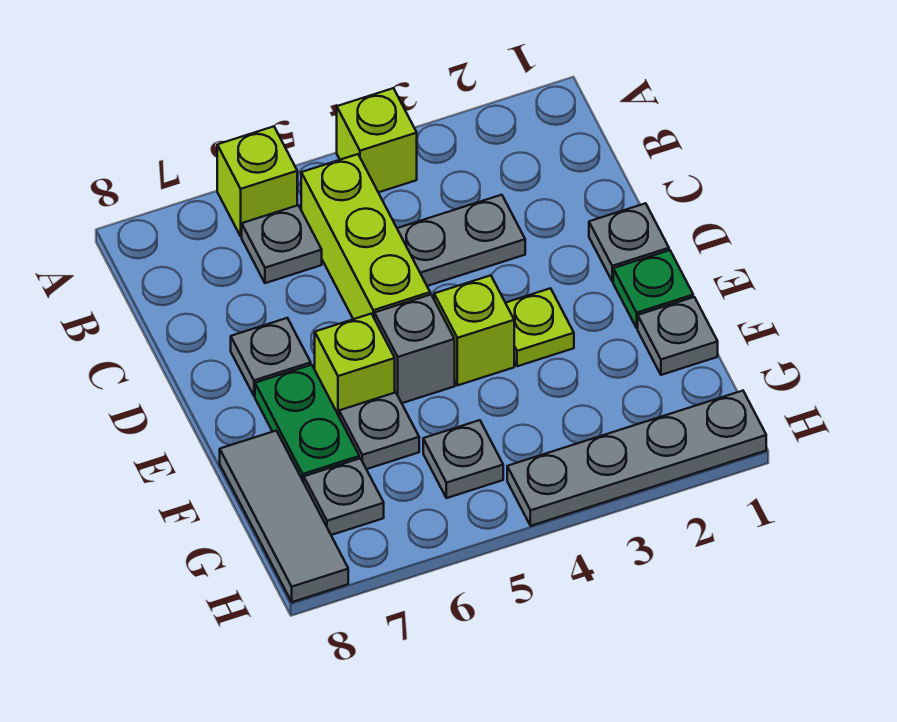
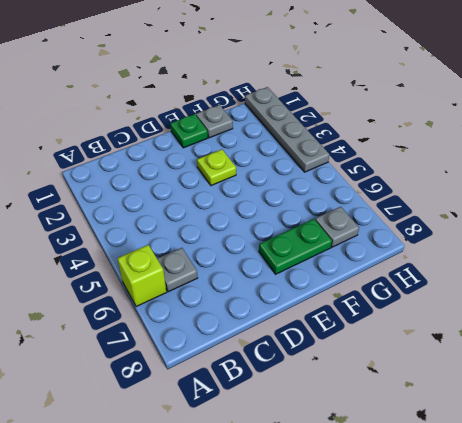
none -> lime brick A4 level 1
none -> lime brick B5:D5 level 1
none -> grey plate C3:C4 level 1

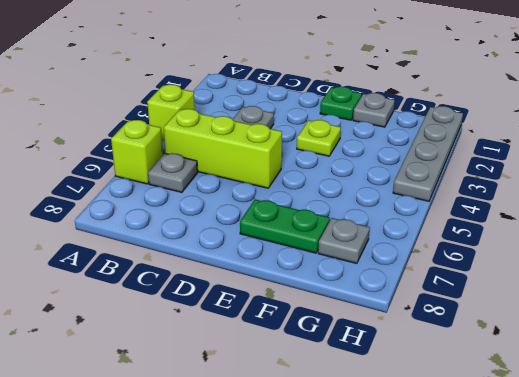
none -> grey plate D1 level 1
none -> grey plate D7 level 1
none -> lime brick E4 level 1

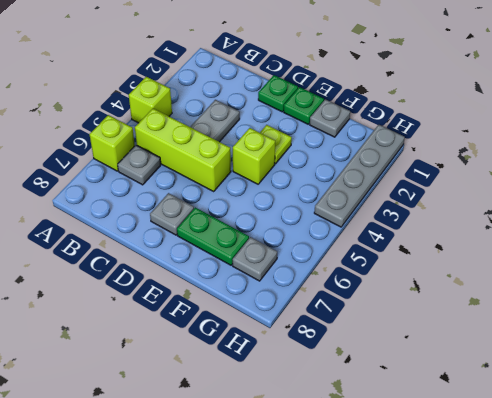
green plate D1 level 1 -> grey plate D1 level 1
none -> grey brick E5 level 1
none -> lime brick E6 level 1
none -> grey plate F6 level 1

